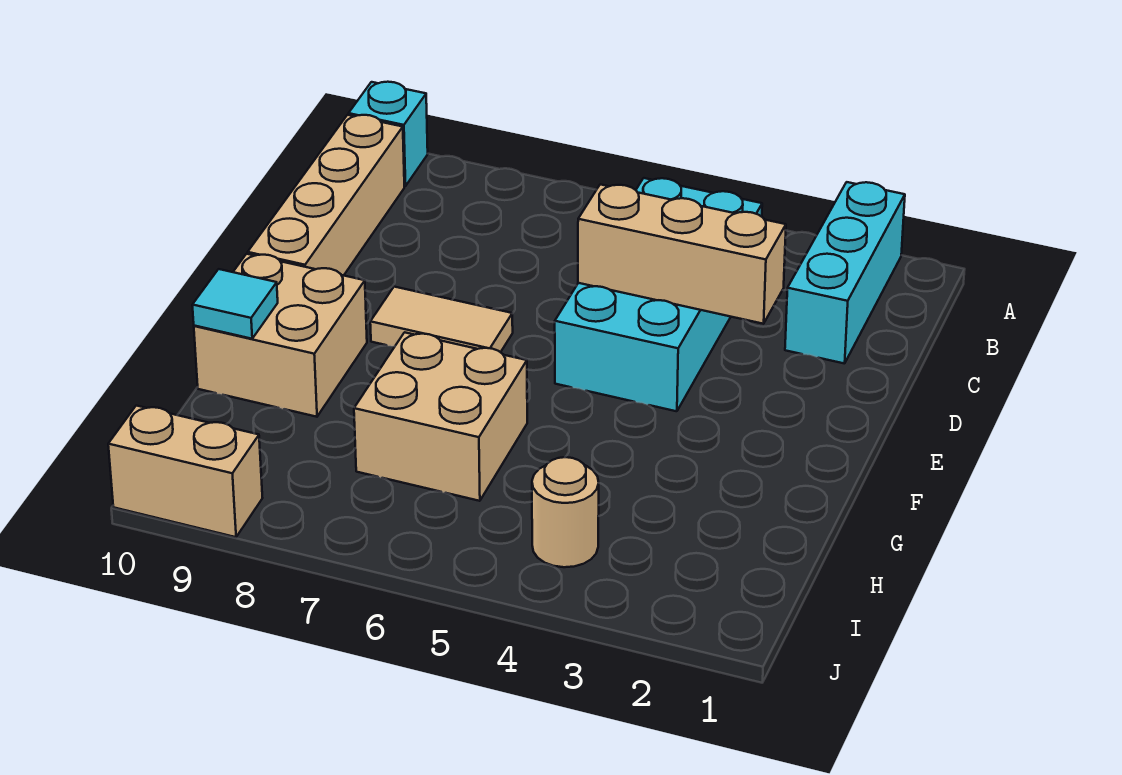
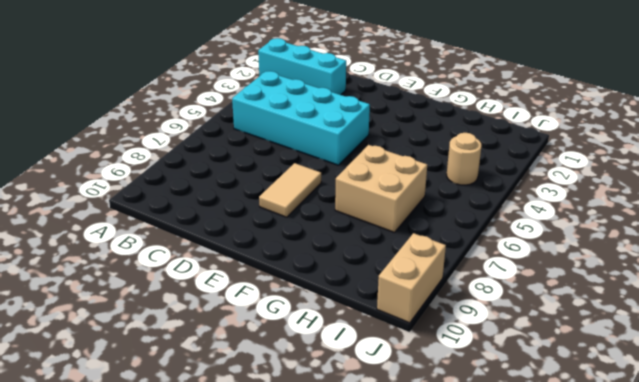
none -> cyan brick A10 level 1
none -> tan brick B10:E10 level 1

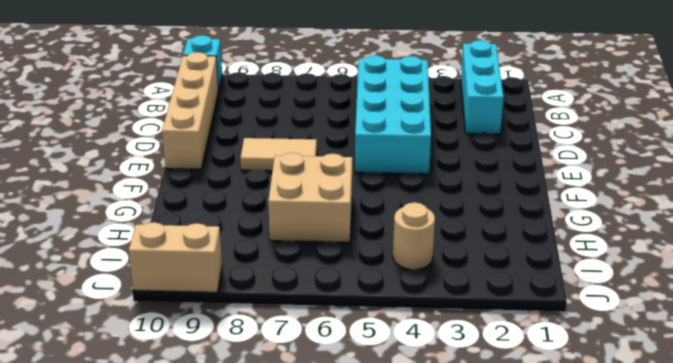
none -> tan brick F9:G10 level 1
none -> tan brick D3:D5 level 2

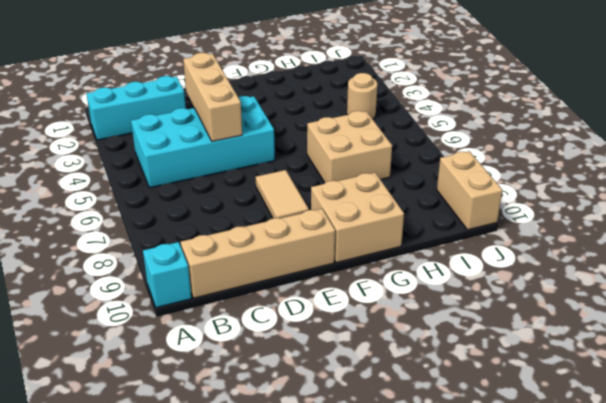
none -> cyan tile G10 level 2

